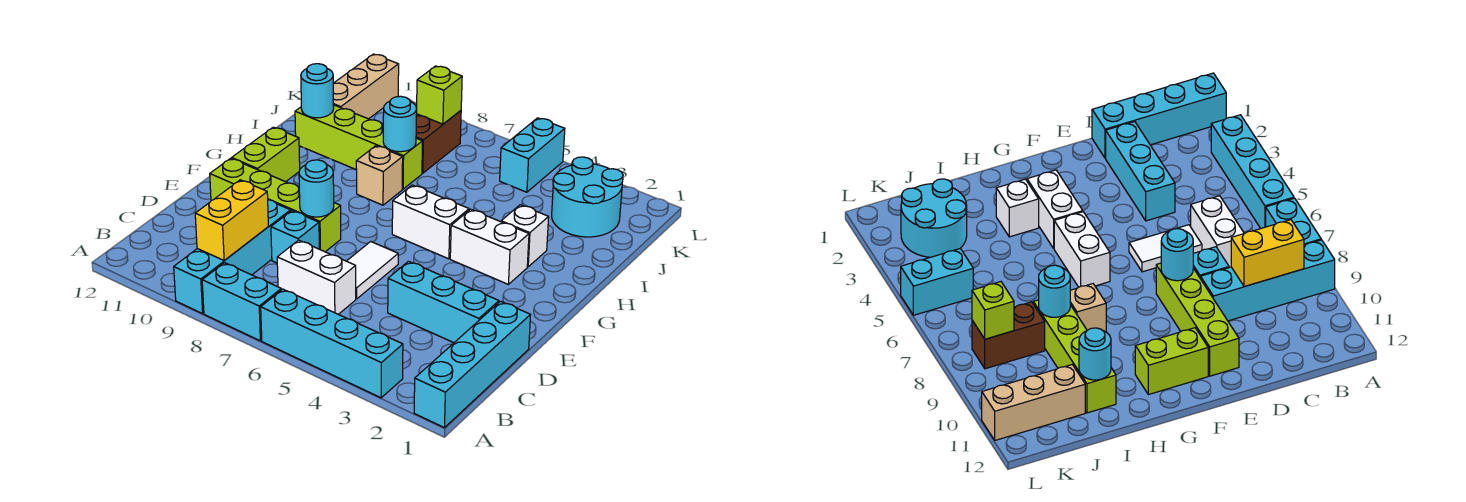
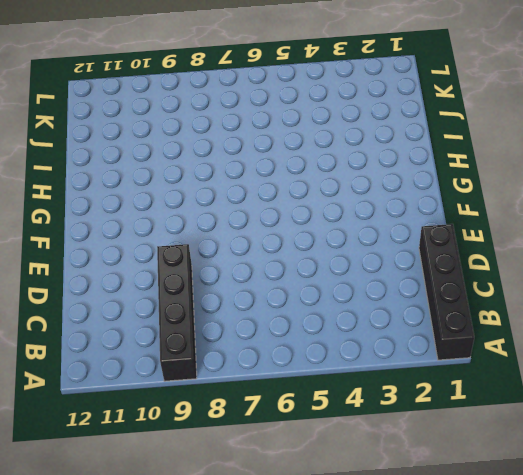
black brick A1:D1 level 1 -> cyan brick A1:D1 level 1
black brick A9:D9 level 1 -> cyan brick A9:D9 level 1
none -> cyan brick A3:A6 level 1
none -> cyan brick A7:A8 level 1
none -> white brick C6:C7 level 1

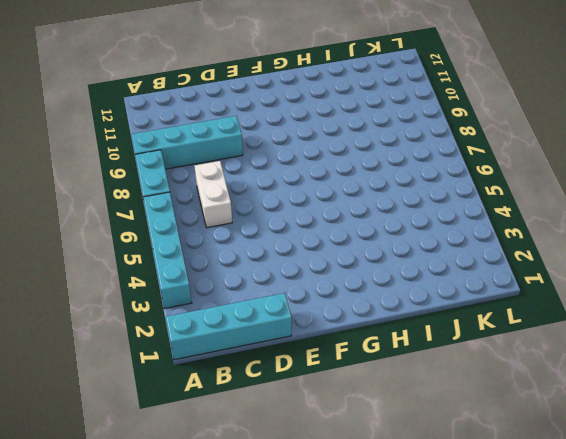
none -> cyan brick D2:D4 level 1
none -> white tile D6:E6 level 1
none -> cyan brick D8 level 1

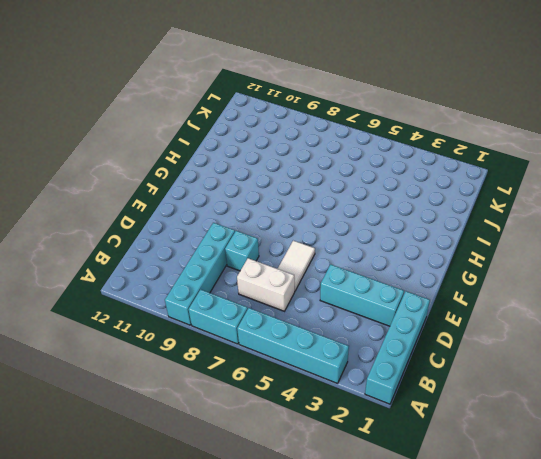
none -> lime brick E8:E11 level 1
none -> lime brick F11:G11 level 1
none -> white brick G3:G4 level 1

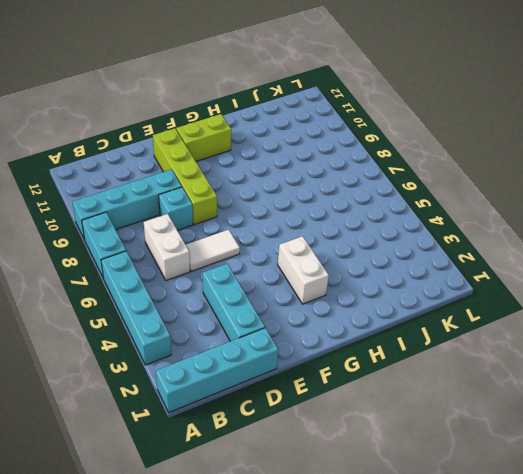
none -> white brick G5:G6 level 1
none -> white brick H3 level 1
none -> tan brick H8 level 1

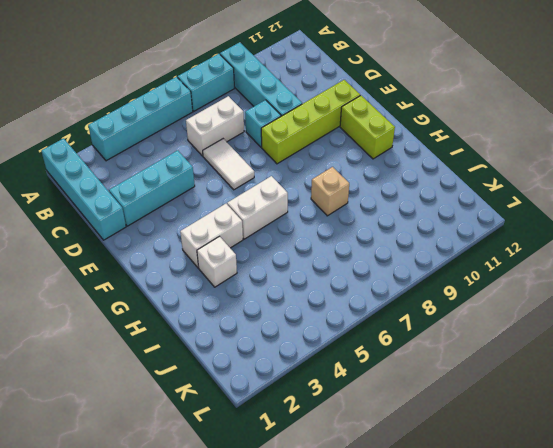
none -> lime brick I8:I11 level 1
none -> cyan round brick J2:K3 level 1
none -> brown brick J8:K8 level 1

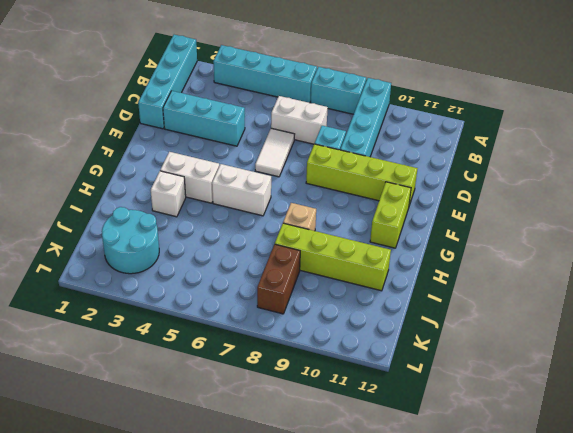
none -> tan brick J11:L11 level 1
none -> cyan brick K5:L5 level 1
none -> yellow brick B9:C9 level 2

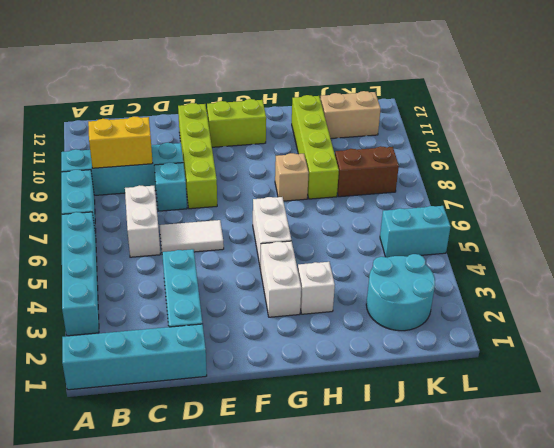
tan brick J11:K11 level 1 -> tan brick J11:L11 level 1
none -> cyan round brick E8 level 2
none -> cyan round brick I8 level 2
none -> cyan round brick I11 level 2

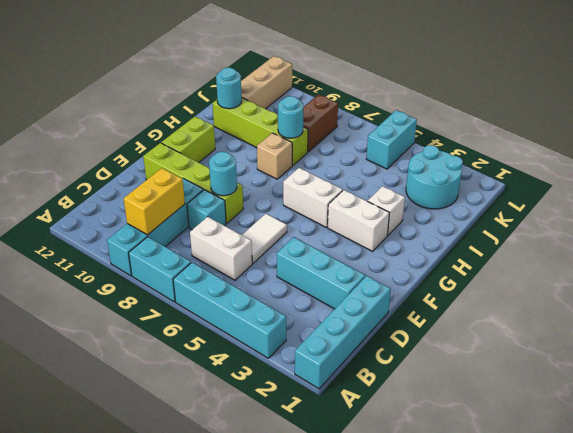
none -> lime brick K8 level 2

